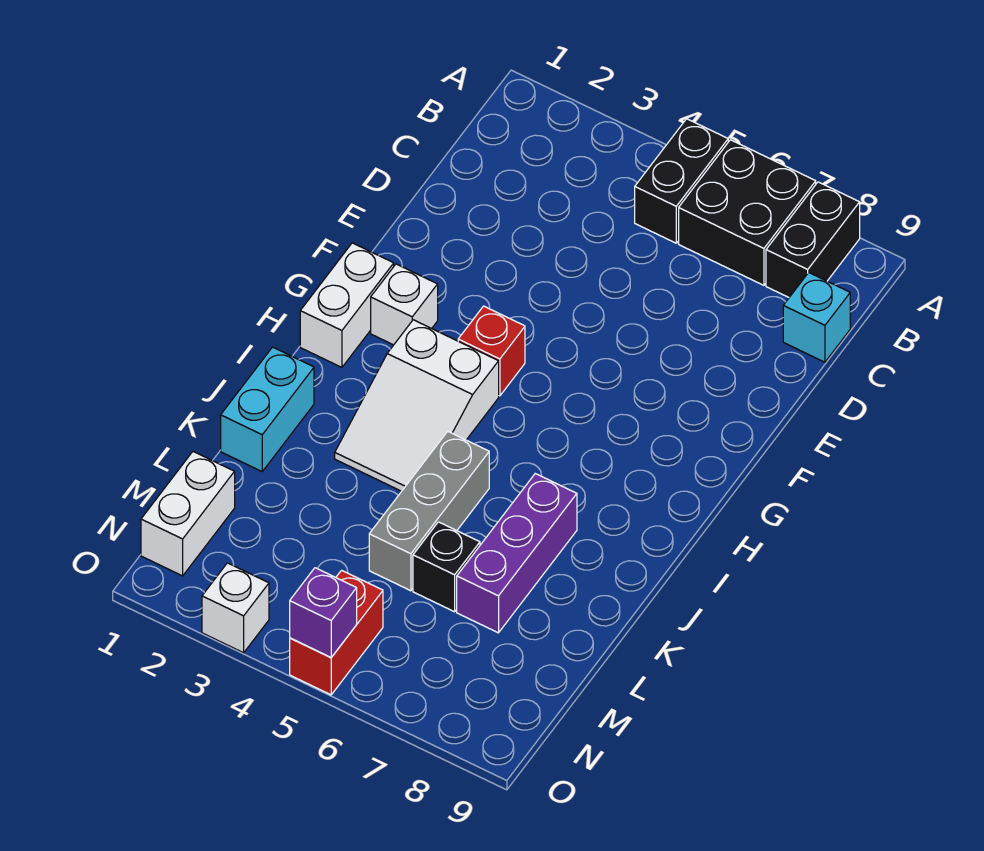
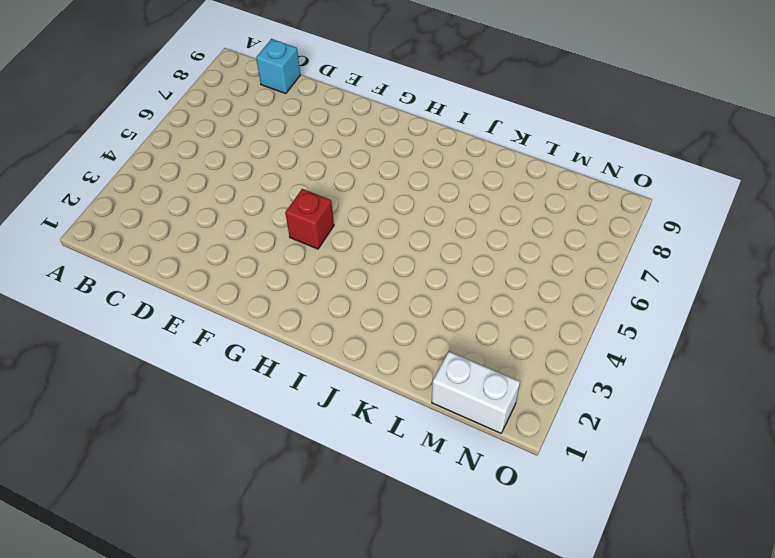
none -> black brick A5:B5 level 1
none -> black brick A6:B7 level 1
none -> black brick A8:B8 level 1

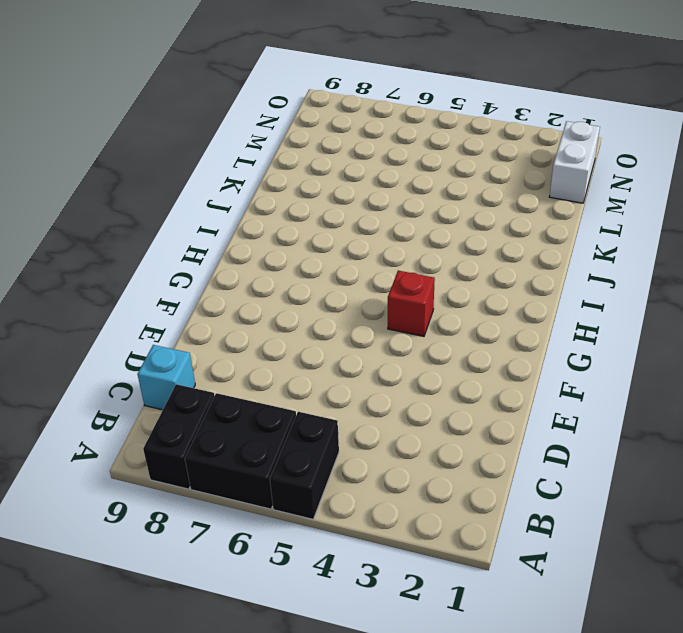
none -> white brick G1:H1 level 1
none -> white brick G2 level 1
none -> white slope H3:J4 level 1 top H

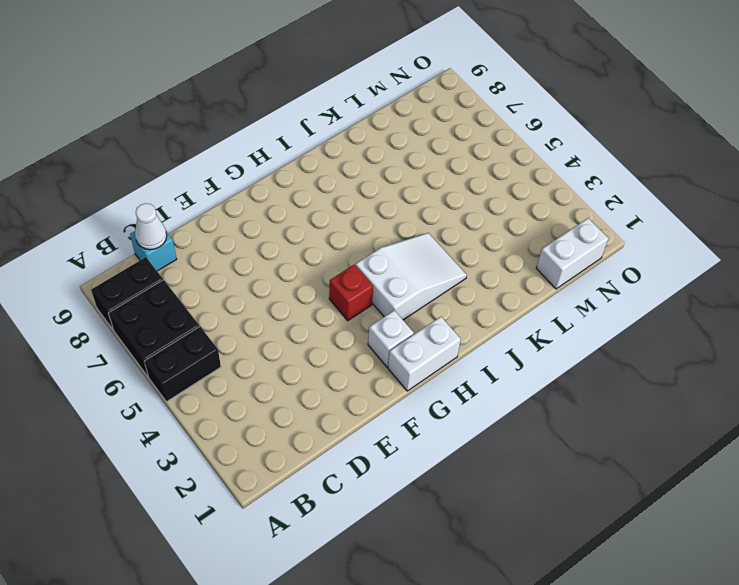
white cone C9 level 2 -> none
none -> cyan brick J1:K1 level 1
none -> grey brick J5:L5 level 1
none -> purple brick J7:L7 level 1

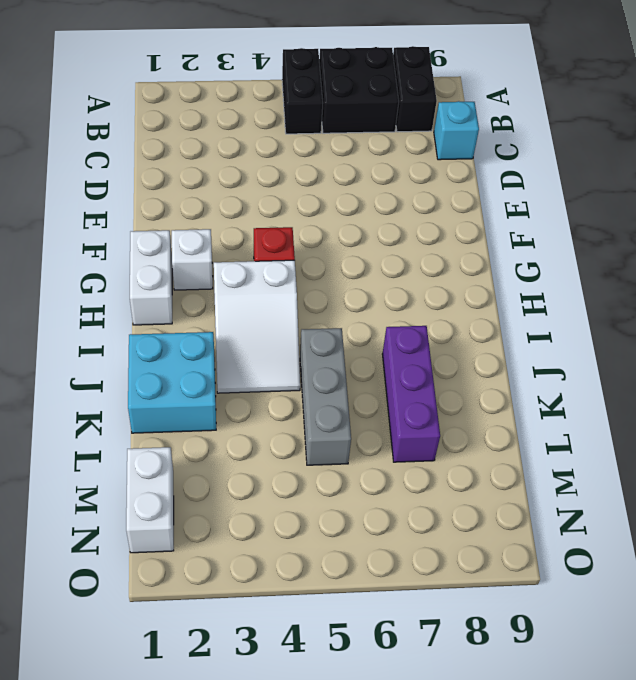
cyan brick J1:K2 level 1 -> cyan brick J1:K1 level 1
none -> black brick L6 level 1
none -> red brick N5:O5 level 1
none -> white brick O3 level 1

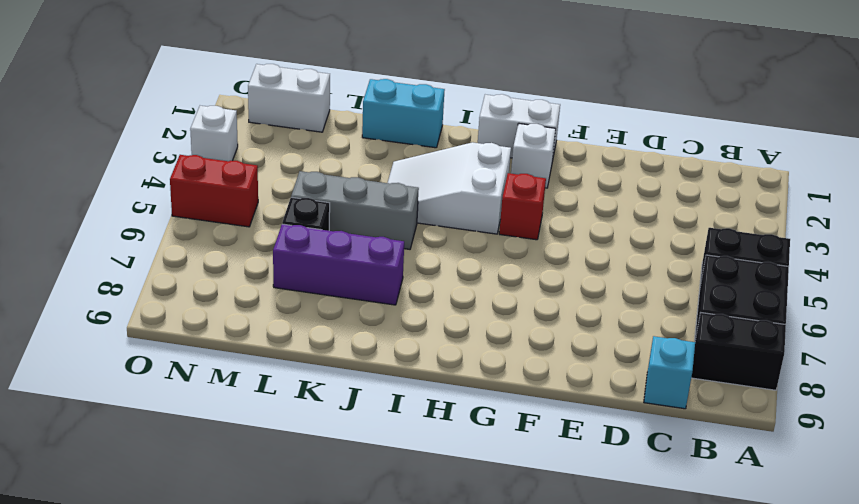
none -> purple brick O5 level 2

